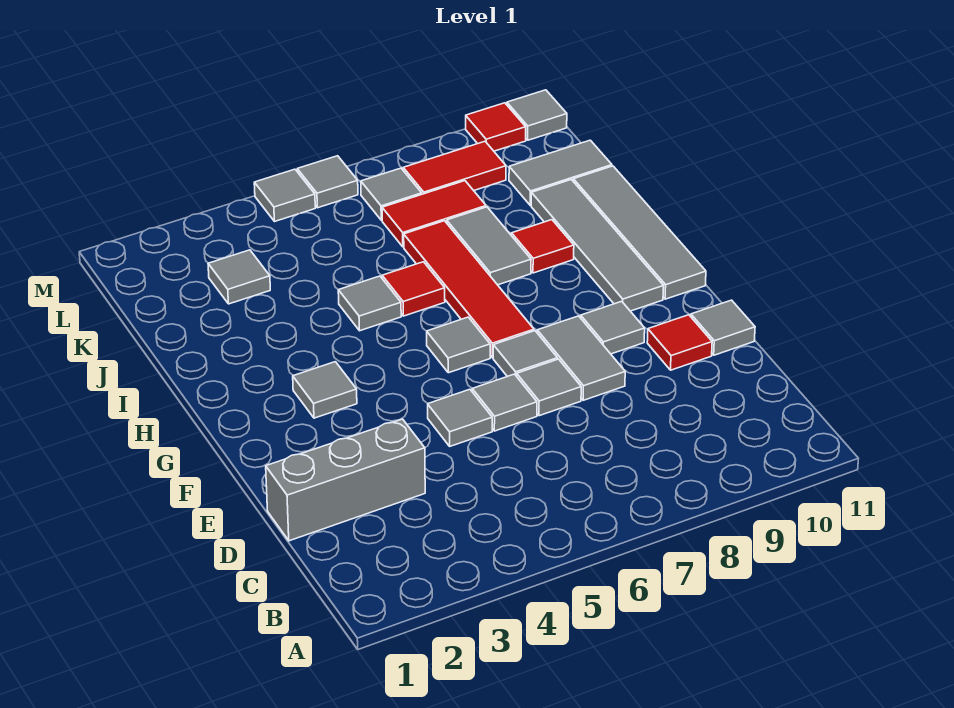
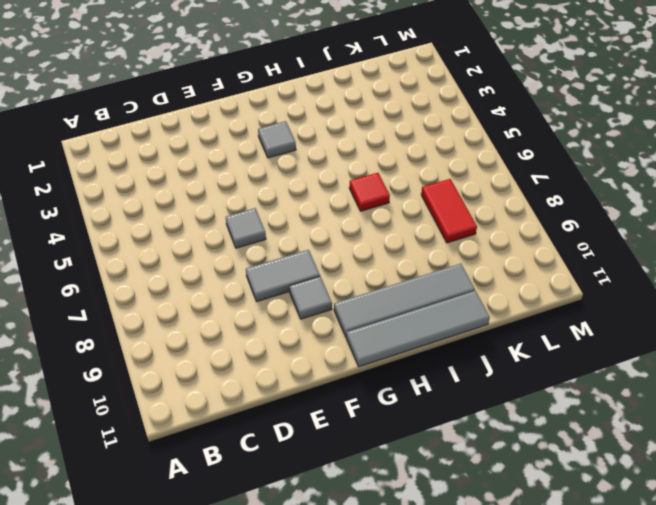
none -> grey brick D1:D3 level 1
none -> grey tile E5 level 1
none -> grey tile E7 level 1

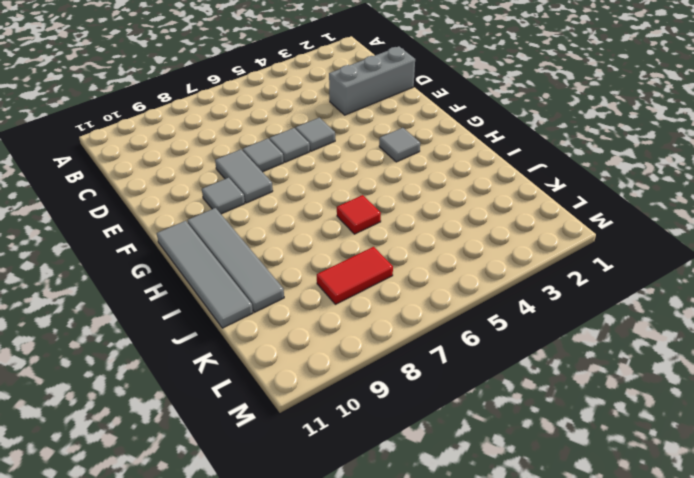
none -> red tile E10 level 1
none -> grey tile E11 level 1
none -> grey tile F7 level 1

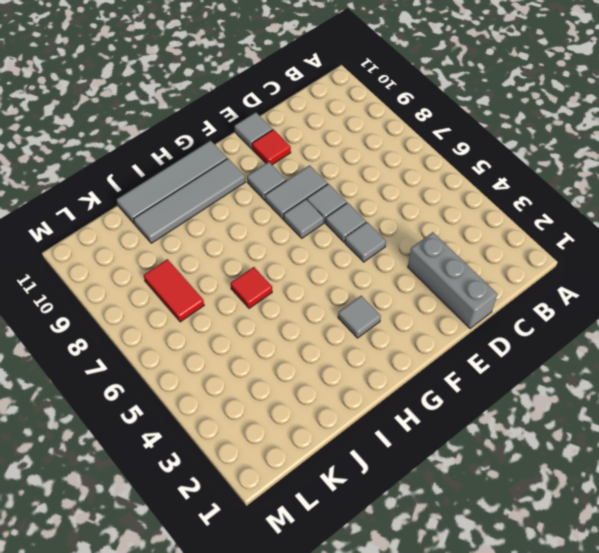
none -> grey tile G6 level 1
none -> red tile G7:J7 level 1
none -> grey tile I5 level 1

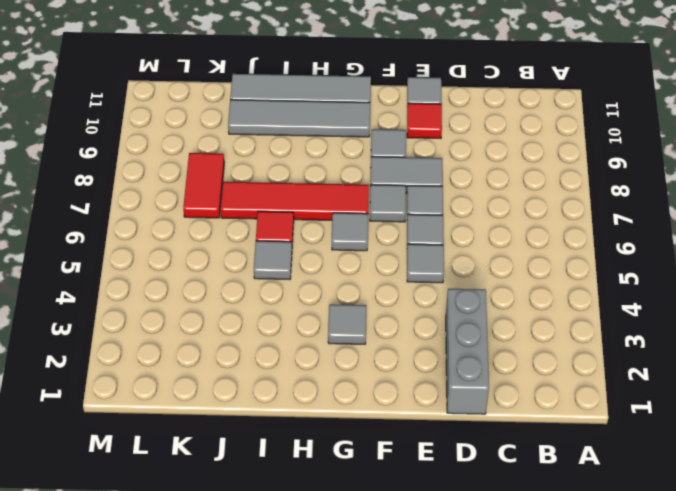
none -> grey tile I8:J8 level 1
none -> red tile I9 level 1
none -> grey tile K3 level 1

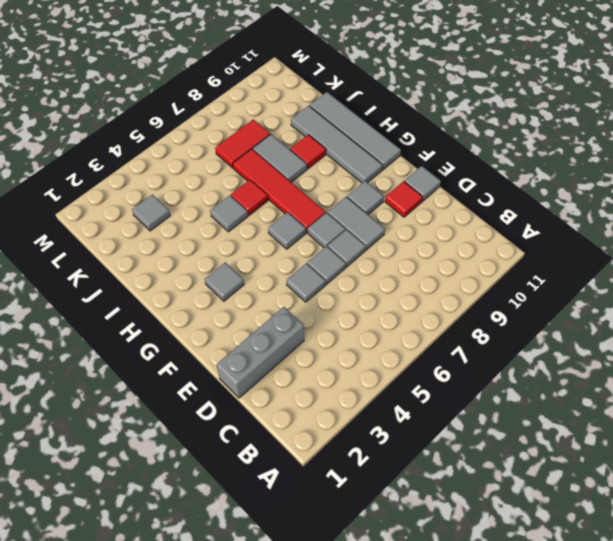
none -> grey tile K10:K11 level 1
none -> grey tile L7 level 1
none -> red tile L8:L9 level 1

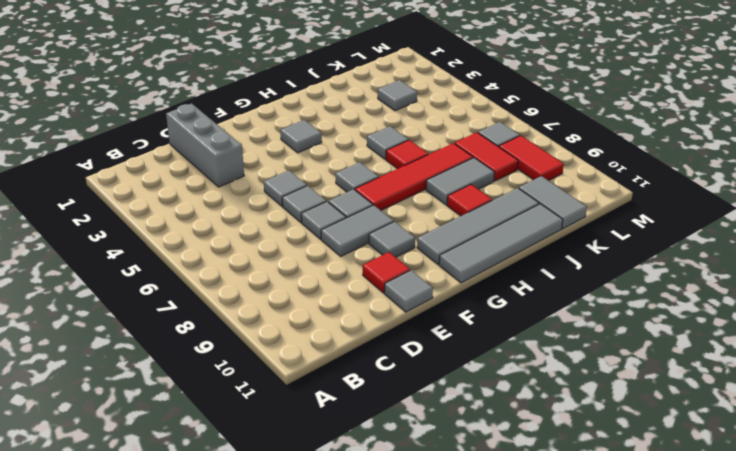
none -> grey tile M5 level 1
none -> grey tile M6 level 1
none -> red tile M10 level 1

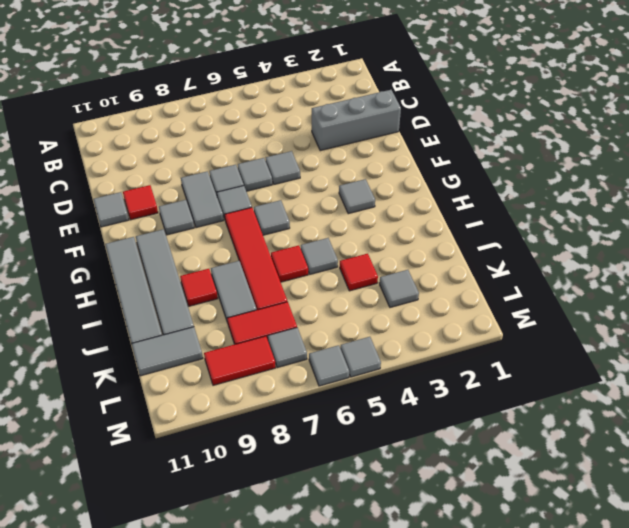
red tile J4 level 1 -> red tile M10 level 1
none -> grey tile M11 level 1

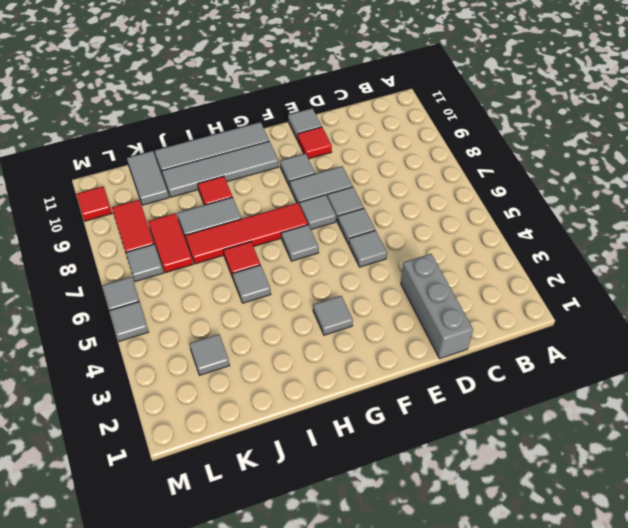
none -> grey tile M11 level 1

